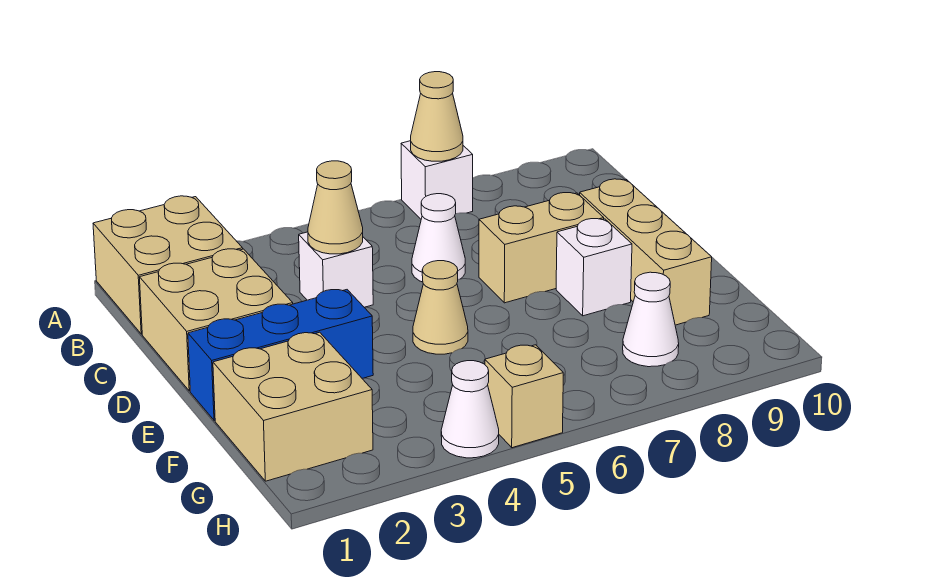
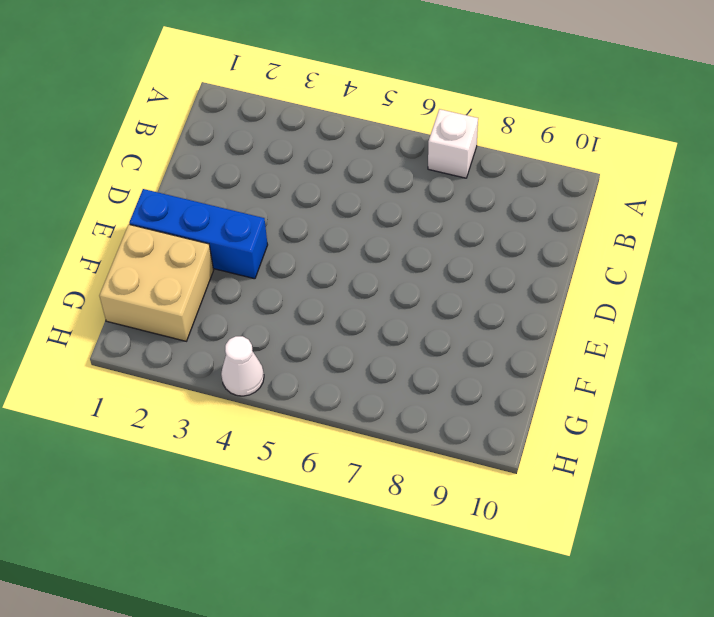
none -> tan brick A1:B2 level 1
none -> tan brick C1:D2 level 1
none -> white brick C4 level 1

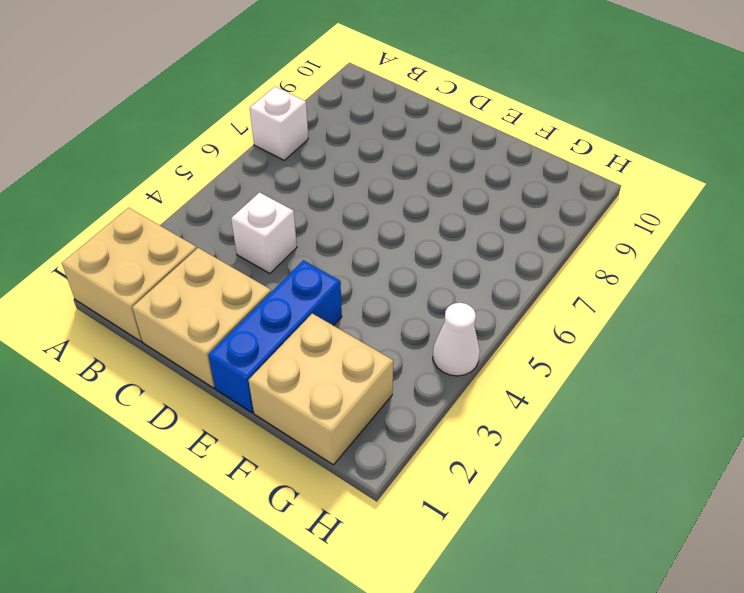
none -> white cone C6 level 1
none -> tan brick D7:D8 level 1
none -> tan brick D9:F9 level 1

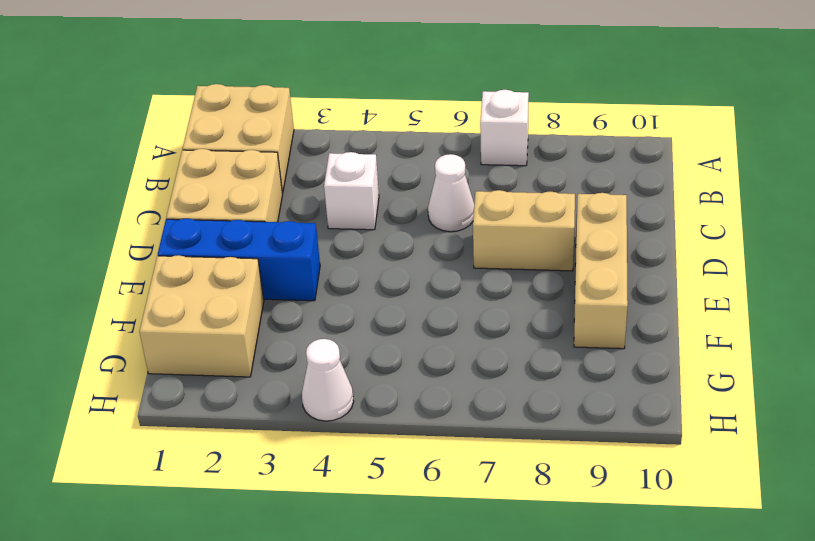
none -> tan cone E5 level 1
none -> white brick E8 level 1
none -> white cone G8 level 1

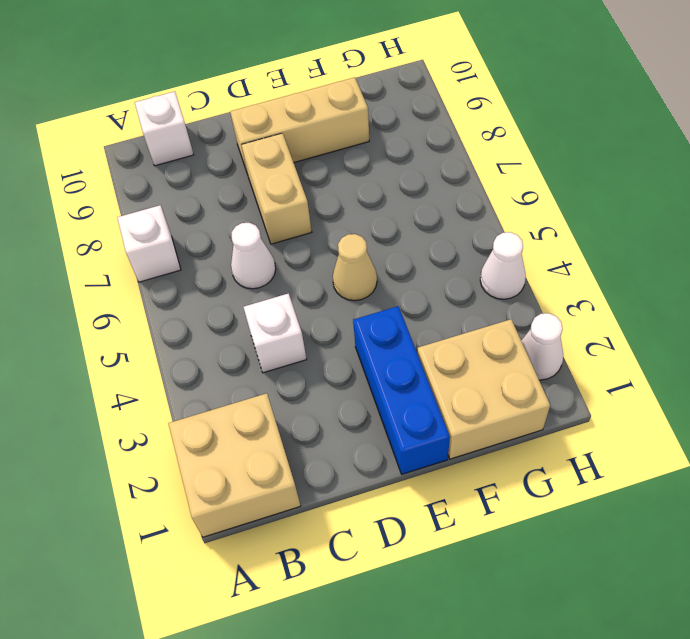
white brick B10 level 1 -> white brick E8 level 1
white cone H2 level 1 -> white cone G8 level 1
none -> tan brick C1:D2 level 1
none -> tan brick H5 level 1
none -> tan cone A7 level 2

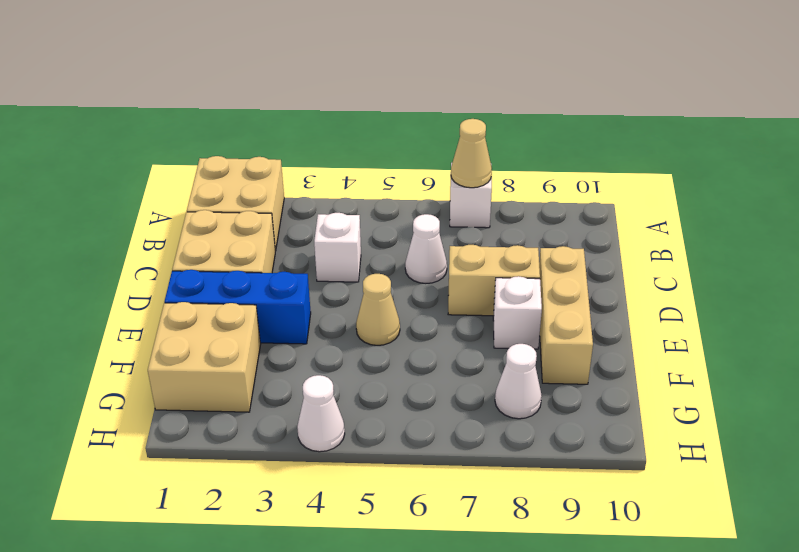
none -> tan brick H5 level 1
none -> tan cone C4 level 2

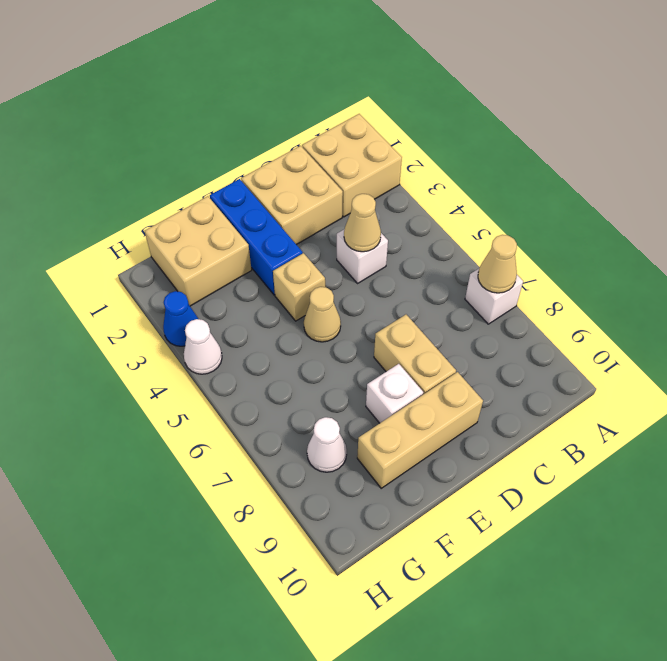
tan brick E4 level 1 -> tan brick H5 level 1
blue cone H3 level 1 -> none
none -> white cone C6 level 1

